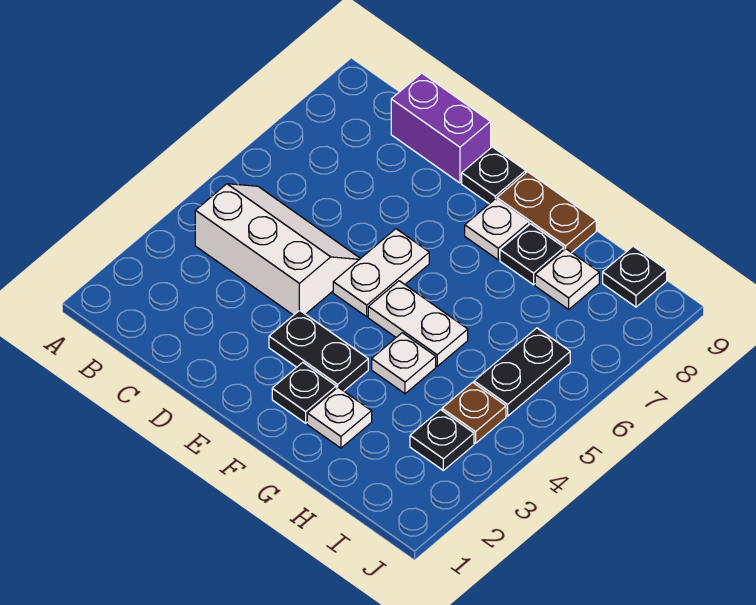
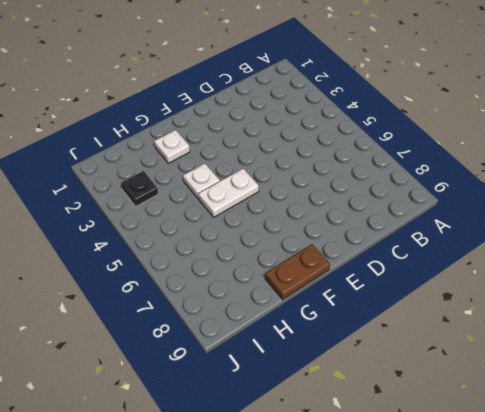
none -> white slope B4:D5 level 1 top 4
none -> purple brick C9:D9 level 1
none -> black plate E3:F3 level 1

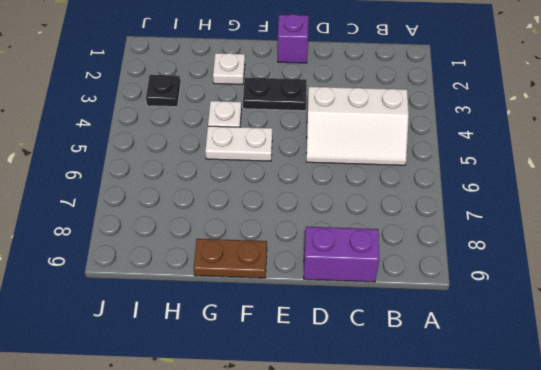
purple brick E1 level 1 -> none
none -> white plate E5:E6 level 1
none -> black plate E9 level 1
none -> black plate F2 level 1

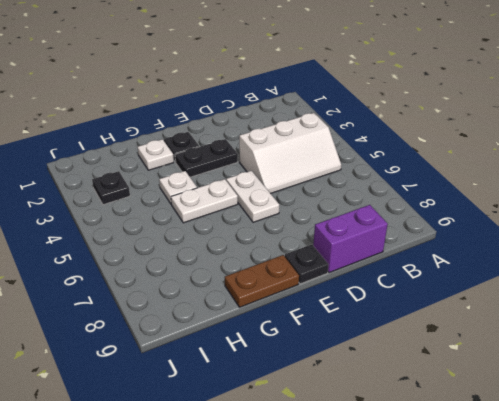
none -> white plate F8 level 1
none -> black plate G8 level 1
none -> white plate H8 level 1

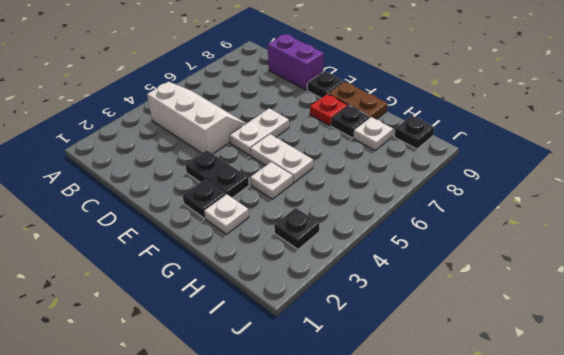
red plate F8 level 1 -> white plate F8 level 1
none -> brown plate I4 level 1
none -> black plate I5:I6 level 1

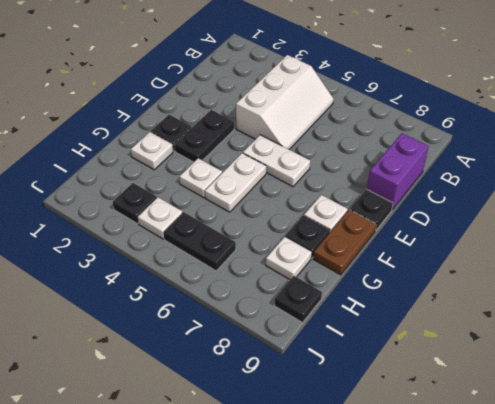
white plate I4 level 1 -> brown plate I4 level 1

